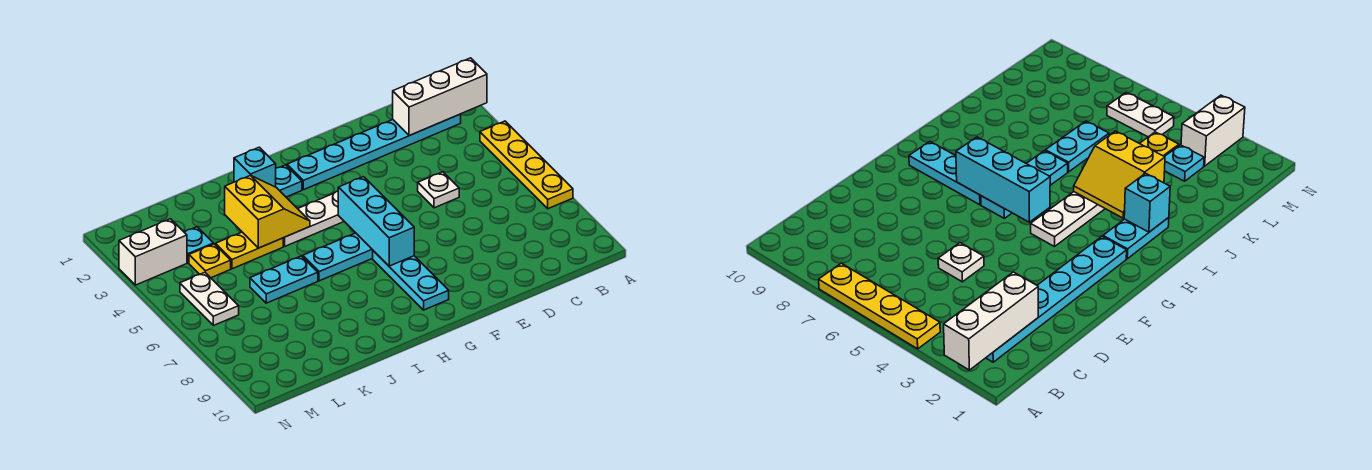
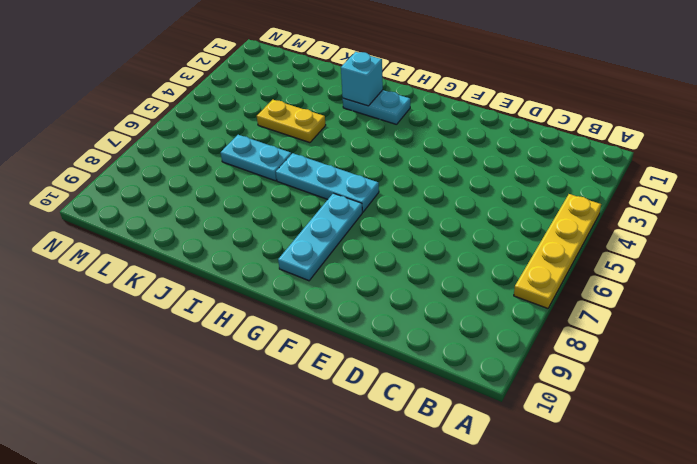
none -> cyan plate B2:G2 level 1
none -> white plate D5 level 1
none -> white plate G4:I4 level 1

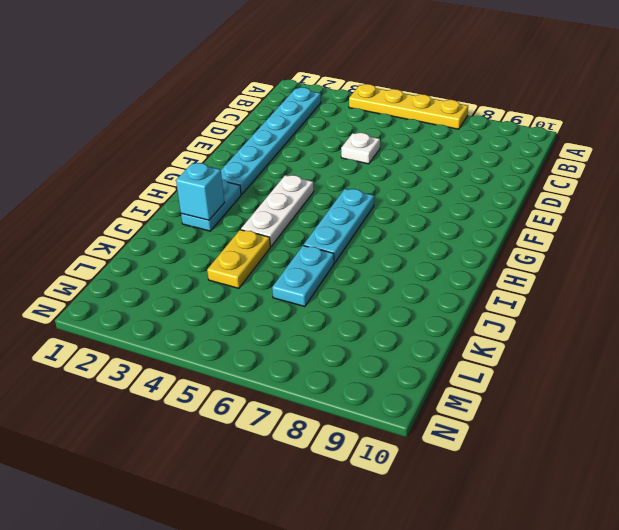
none -> cyan plate G7:G9 level 1
none -> cyan plate L3 level 1
none -> yellow plate L4 level 1

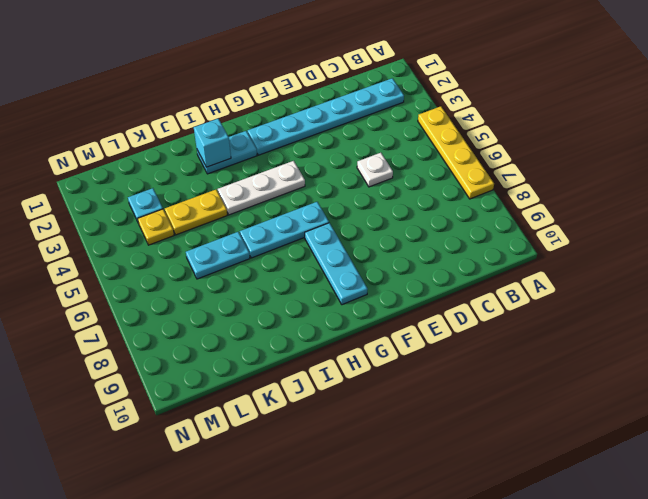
none -> white brick M3:N3 level 1
none -> white plate M5:M6 level 1
none -> white brick A2:C2 level 2

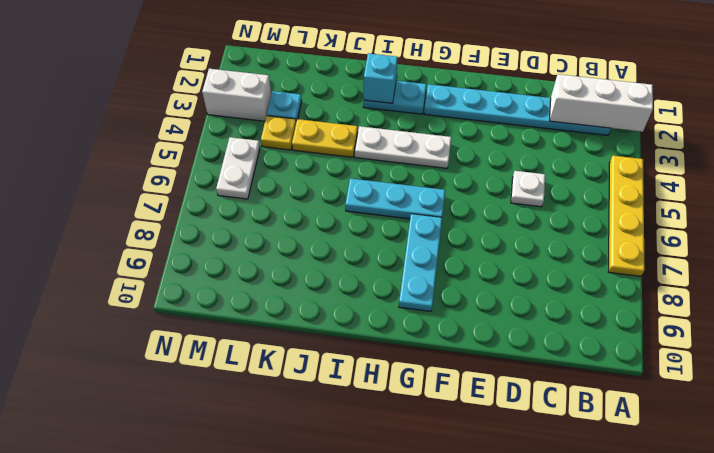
none -> cyan plate J6:K6 level 1
none -> cyan brick G5:G7 level 2
none -> yellow slope I3:J4 level 2 top J

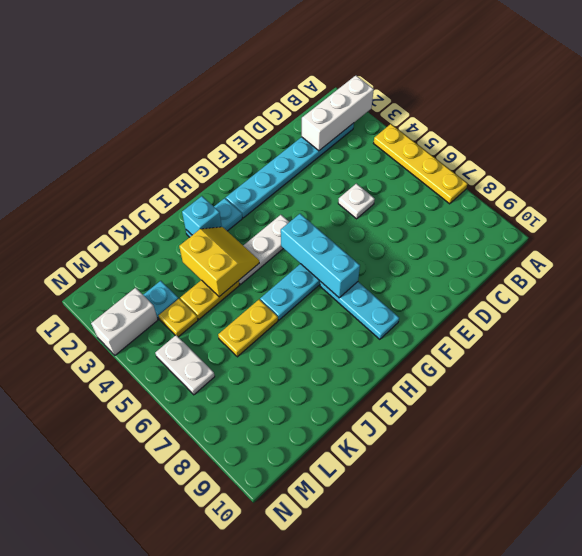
yellow plate J6:K6 level 1 -> cyan plate J6:K6 level 1

